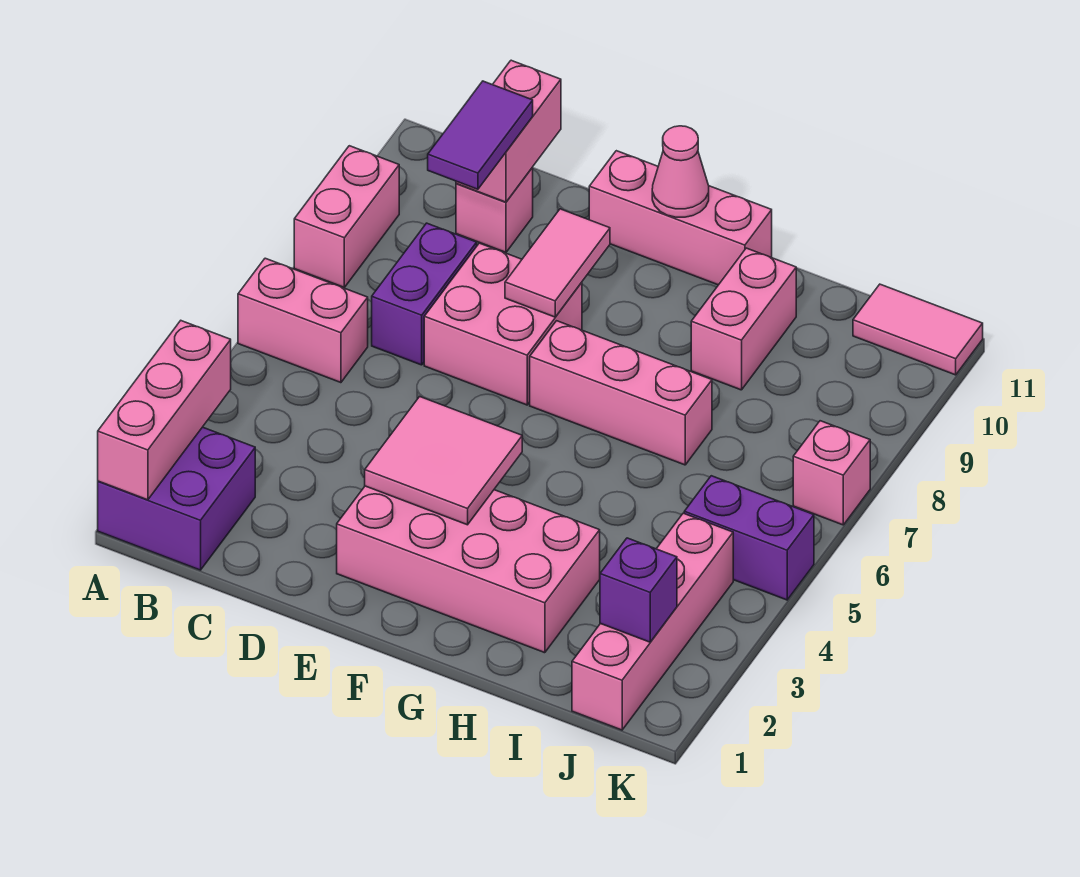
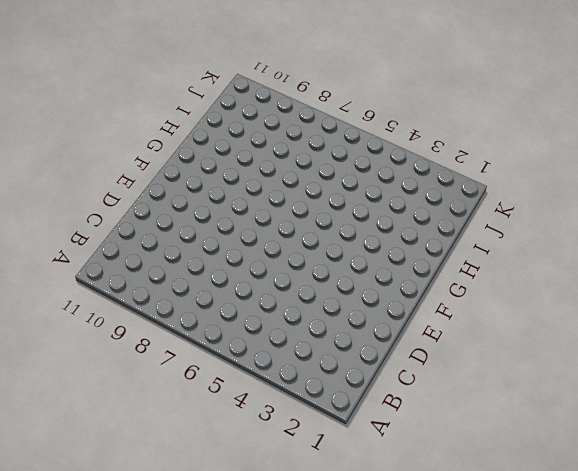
none -> purple brick A1:B2 level 1
none -> pink brick A6:B6 level 1
none -> pink brick A8:A9 level 1

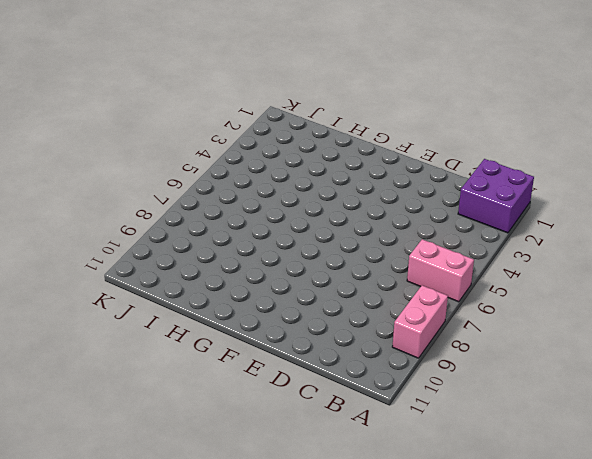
none -> purple brick C7:C8 level 1
none -> pink brick C10 level 1
none -> pink brick D7:E8 level 1

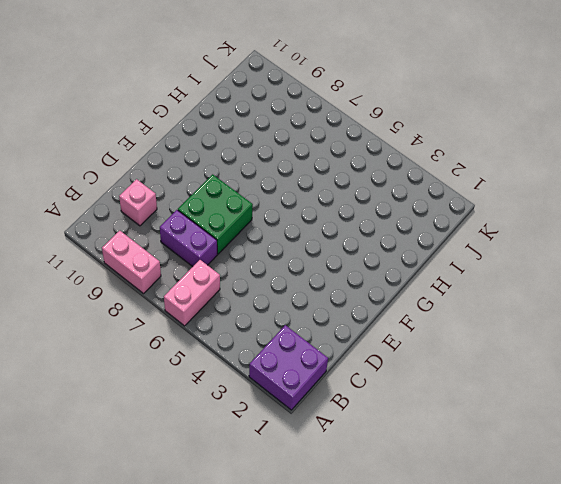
green brick D7:E8 level 1 -> pink brick D7:E8 level 1
none -> pink brick E2:H3 level 1
none -> pink brick E11:G11 level 1
none -> pink brick F7:H7 level 1

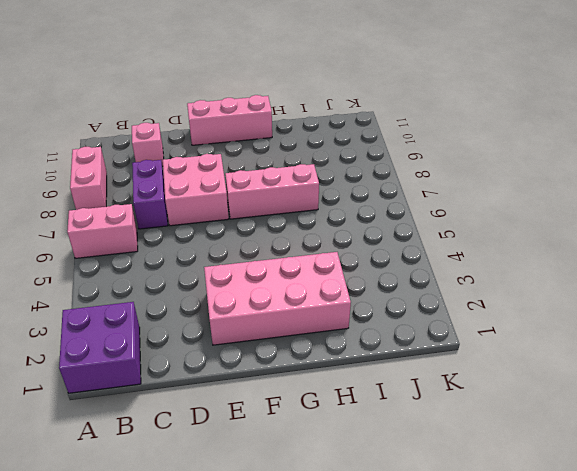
none -> pink brick H9:H10 level 1
none -> pink brick J1:J4 level 1
none -> purple brick J5:K5 level 1

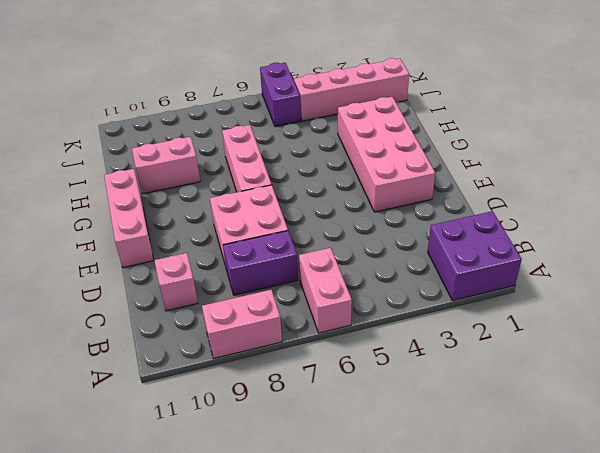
none -> pink tile J11:K11 level 1
none -> pink brick K7 level 1
none -> pink brick A1:A3 level 2

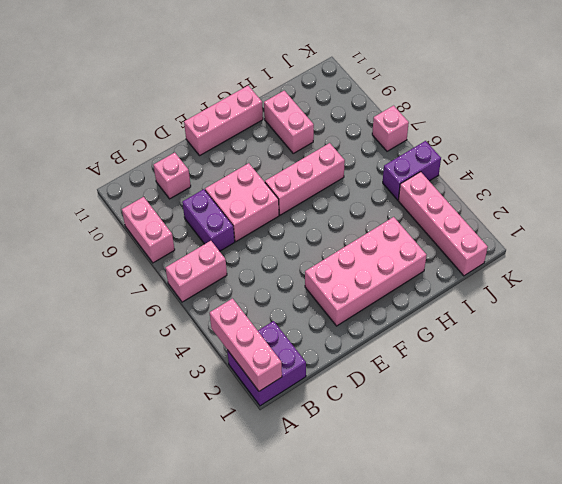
none -> pink tile J11:K11 level 1
none -> pink brick C10:C11 level 2
none -> pink tile E3:F4 level 2

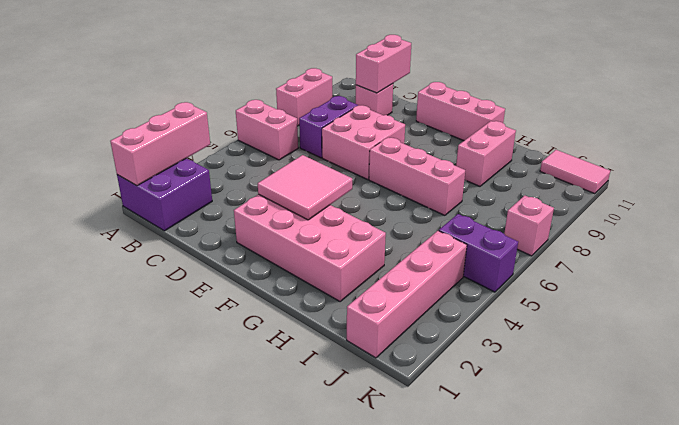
none -> pink tile E8:E9 level 2
none -> pink cone F11 level 2
none -> purple brick J2 level 2

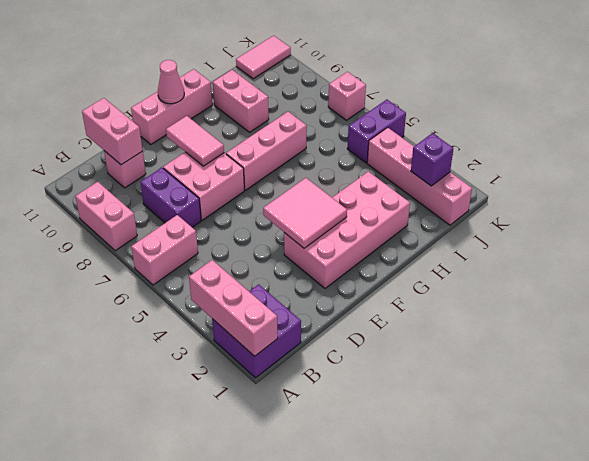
none -> purple tile C9:C10 level 3

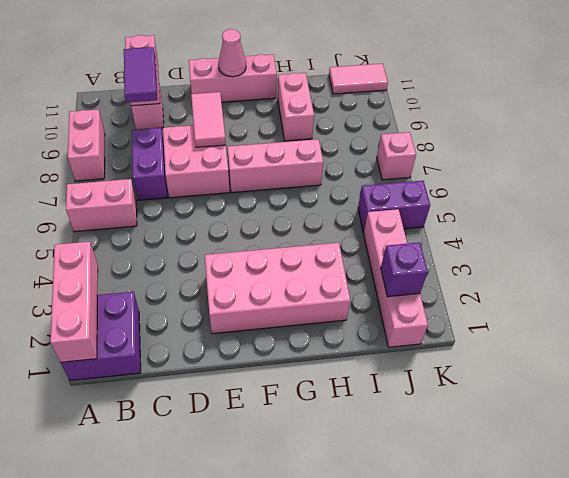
none -> pink tile E3:F4 level 2

